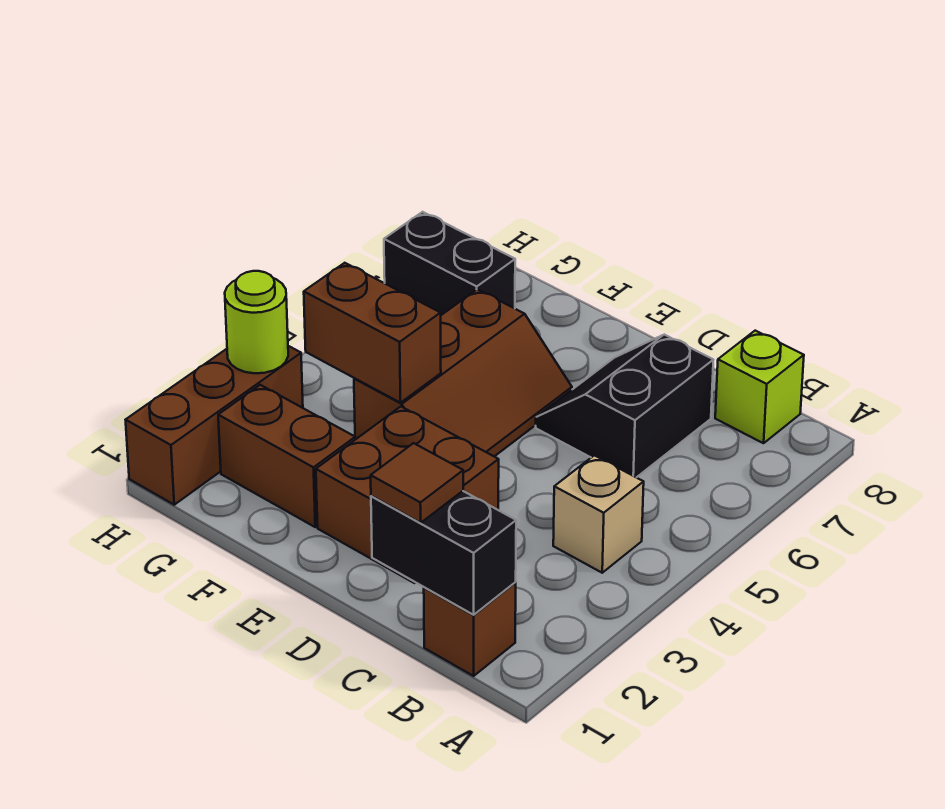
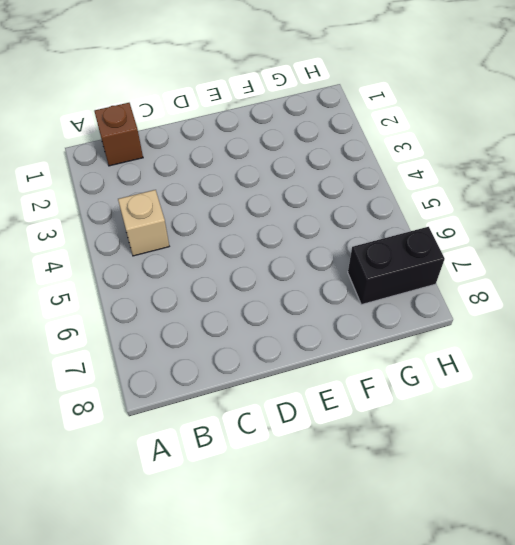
none -> lime brick B8 level 1
none -> black slope C6:D7 level 1 top C
none -> brown brick D2:E3 level 1

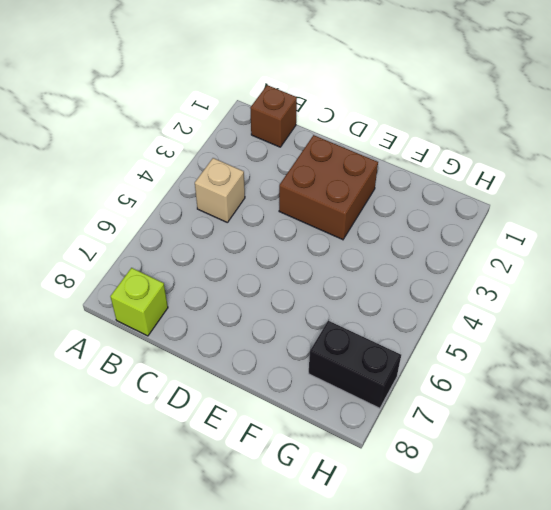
none -> black slope C6:D7 level 1 top C
none -> brown slope E4:F6 level 1 top F
none -> brown brick F2:G2 level 1

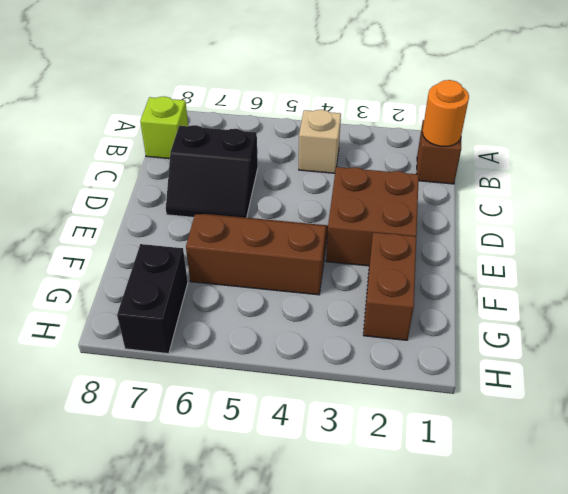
orange round brick B1 level 2 -> black brick B1:C1 level 2
none -> brown brick H1:H3 level 1
none -> brown brick F4:G4 level 2
none -> lime round brick H3 level 2

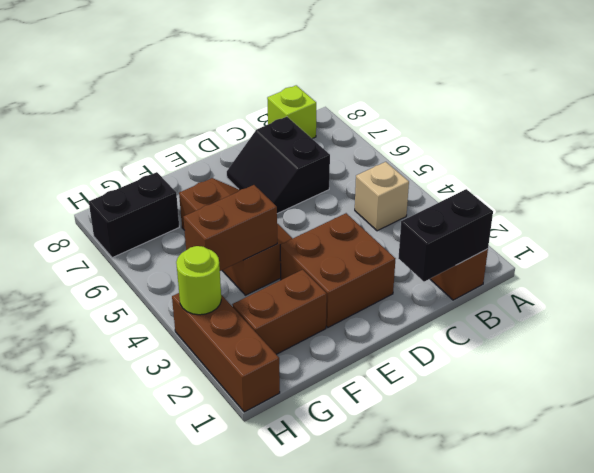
none -> brown tile C1 level 3

